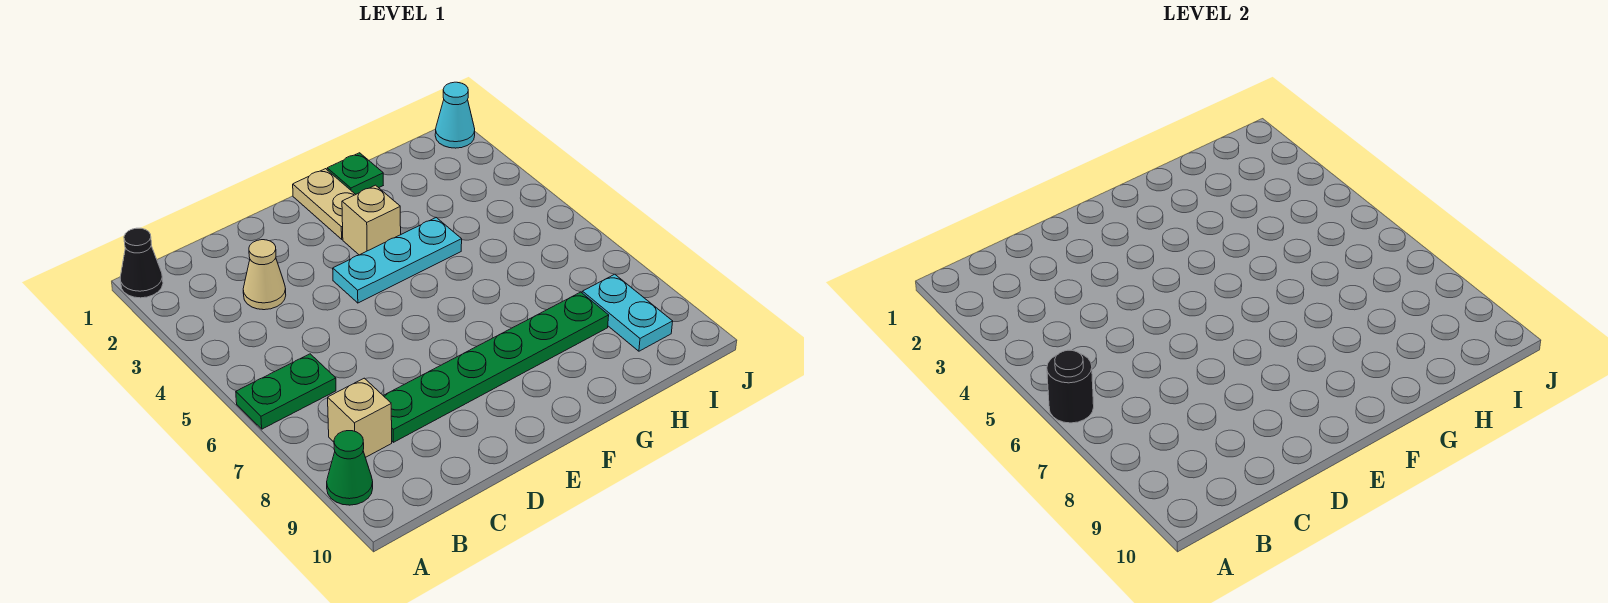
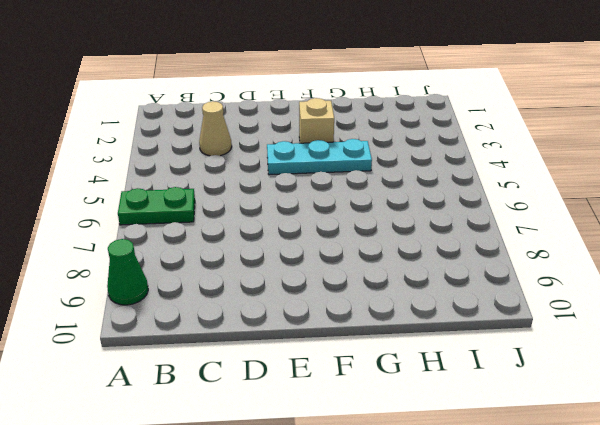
none -> black cone A1 level 1
none -> tan brick B8 level 1
none -> green plate C8:H8 level 1

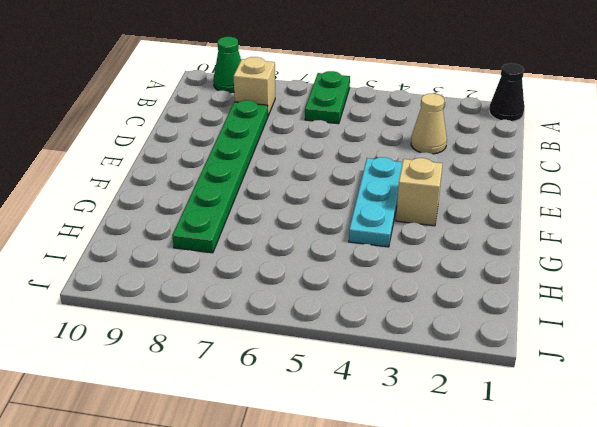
none -> tan plate F1:F2 level 1
none -> green plate G1 level 1
none -> cyan plate I8:I9 level 1

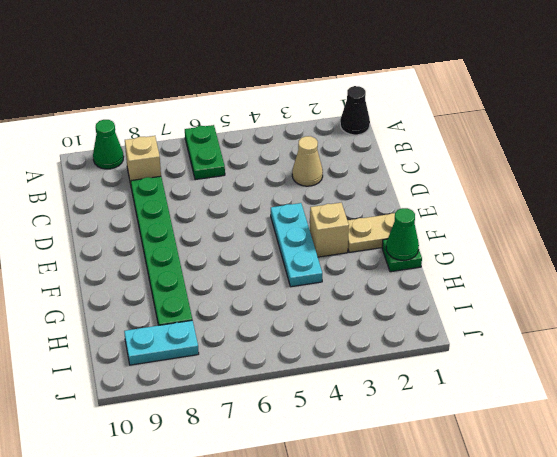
green cone G1 level 2 -> none
none -> cyan cone J1 level 1
none -> black round brick A6 level 2

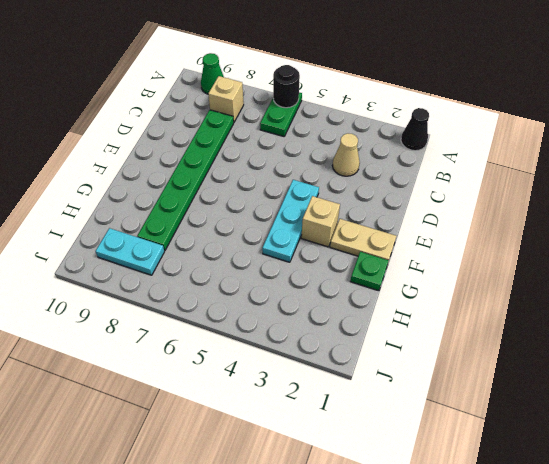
none -> cyan cone J1 level 1

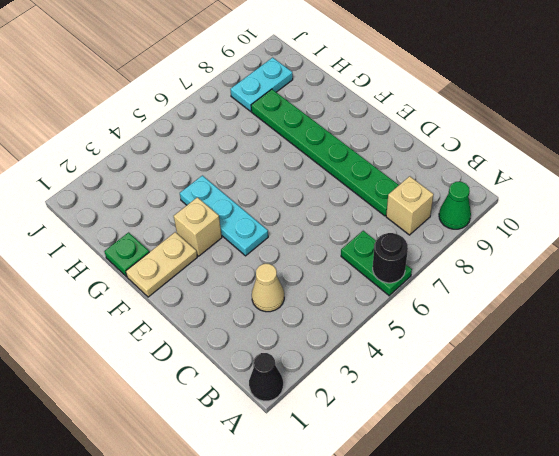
none -> cyan cone J1 level 1

